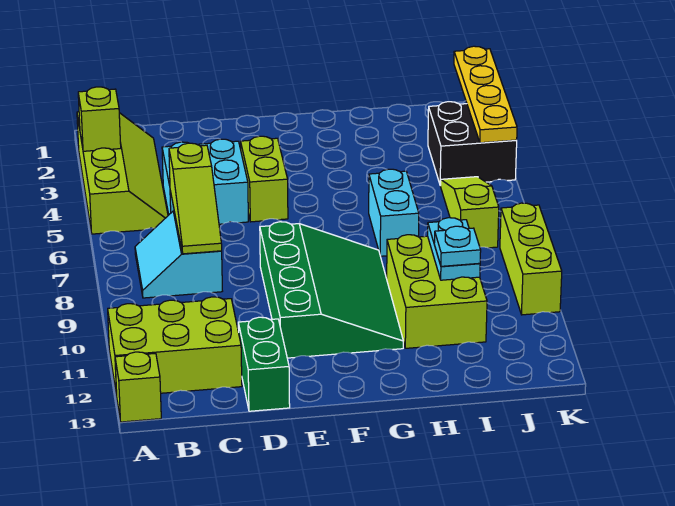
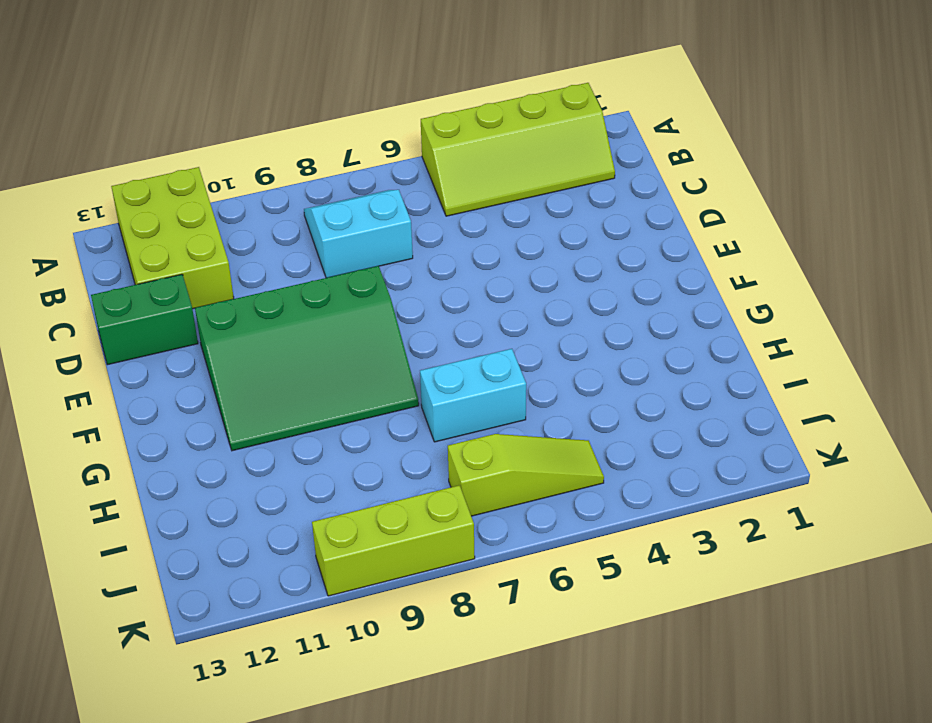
none -> lime brick A13 level 1
none -> cyan brick C4:D5 level 1
none -> lime brick E4:E5 level 1

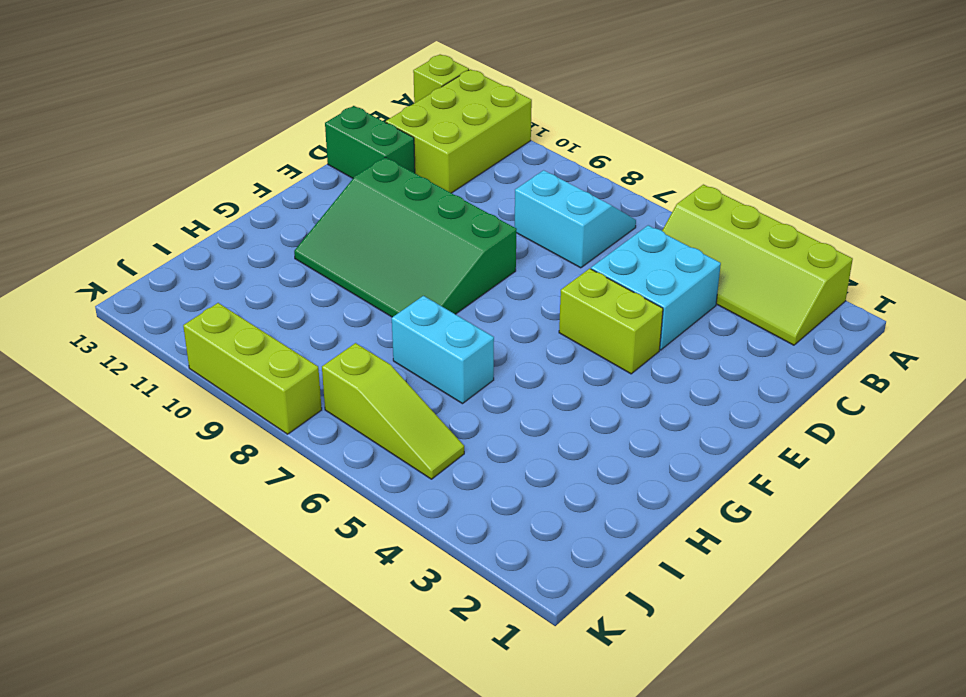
none -> lime brick H9:I11 level 1
none -> black brick J3:K4 level 1
none -> lime brick A3 level 2

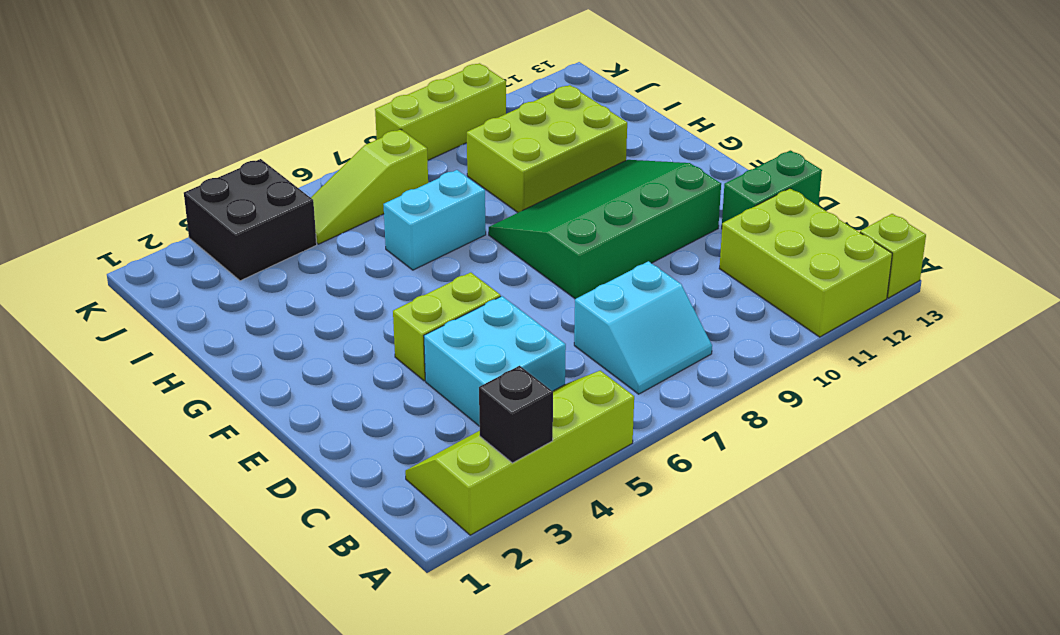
black brick A3 level 2 -> lime brick A3 level 2
none -> lime slope C6:C8 level 2 top 6
none -> cyan plate I9:I10 level 2
none -> yellow plate K1:K4 level 2

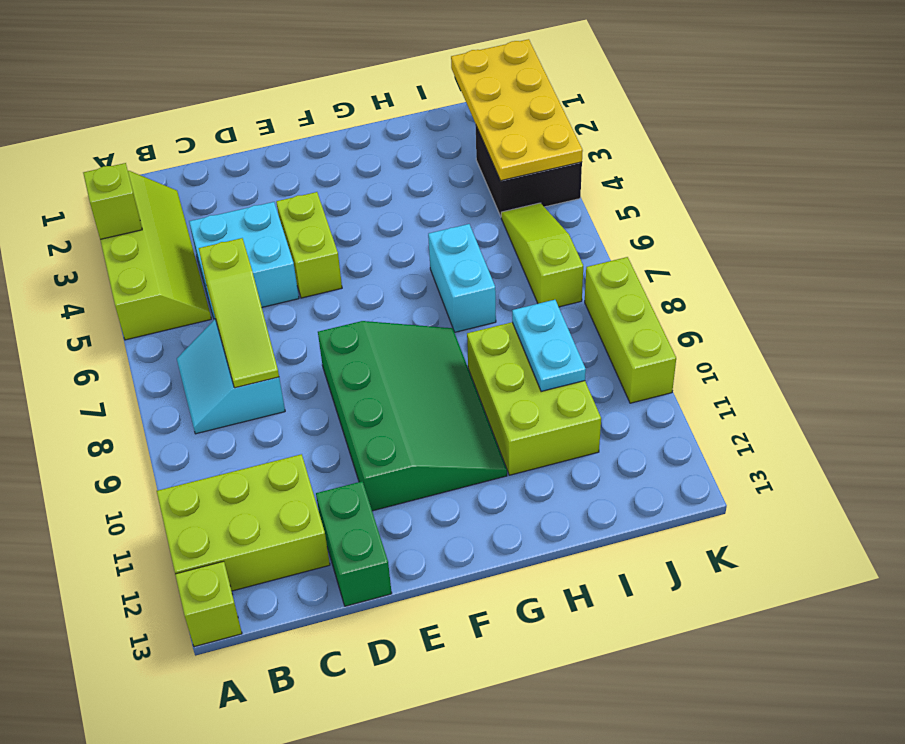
yellow plate J1:K4 level 2 -> yellow plate K1:K4 level 2
none -> cyan plate I10 level 3

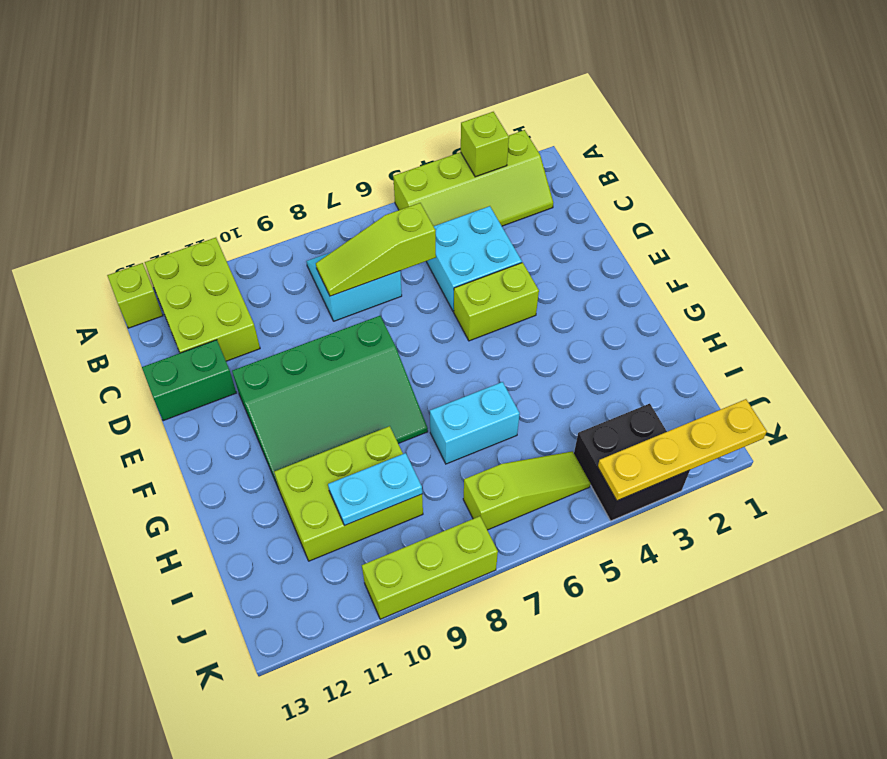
none -> cyan plate I10 level 3

